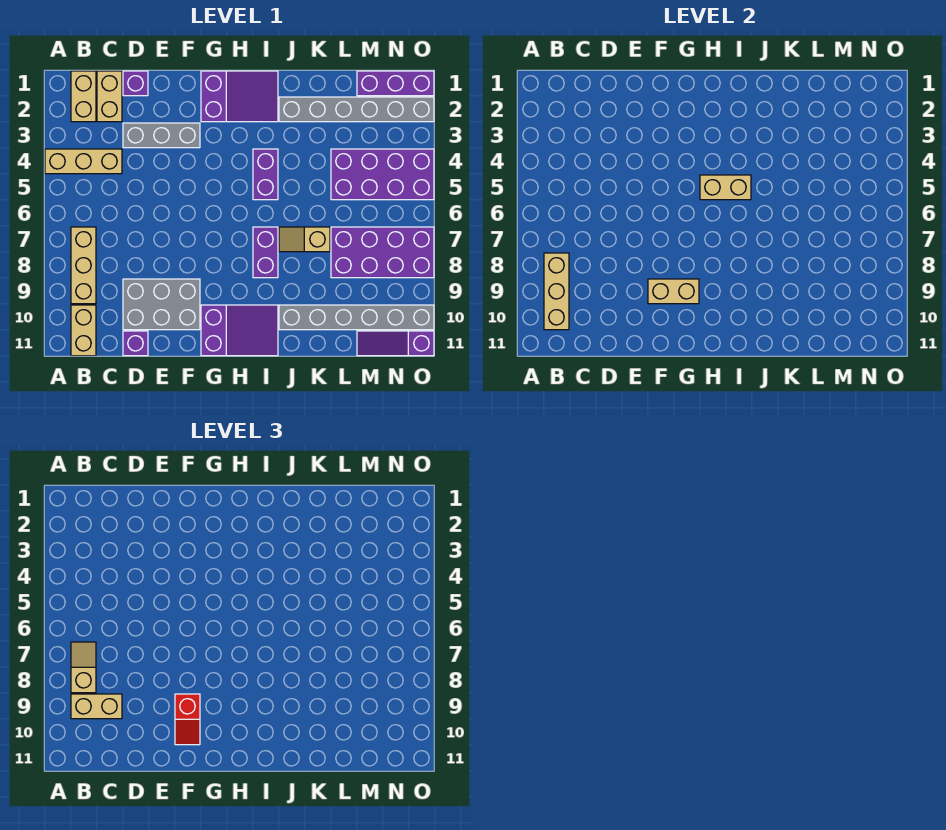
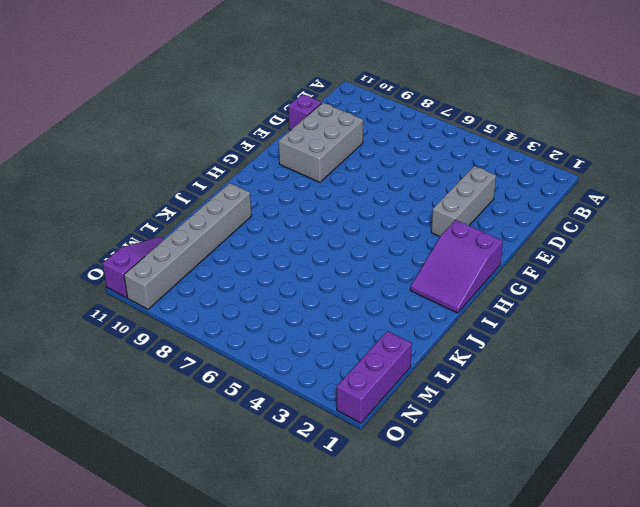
none -> tan brick A4:C4 level 1
none -> tan brick B1:B2 level 1
none -> tan brick B7:B9 level 1

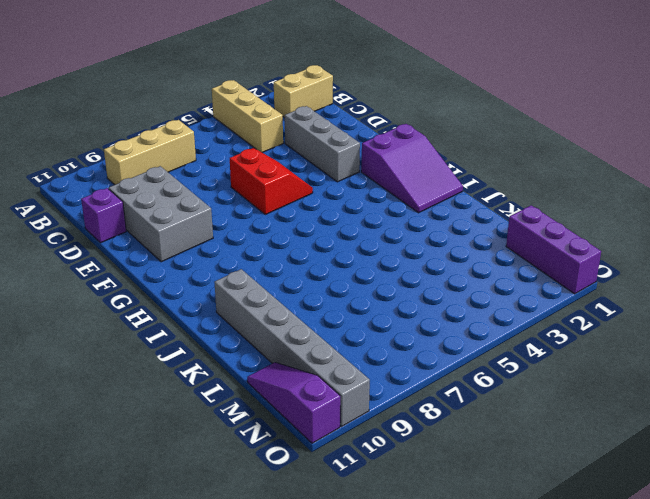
red slope E5:F6 level 1 top 6 -> none
none -> tan brick B10:B11 level 1
none -> tan brick C1:C2 level 1
none -> purple brick D1 level 1

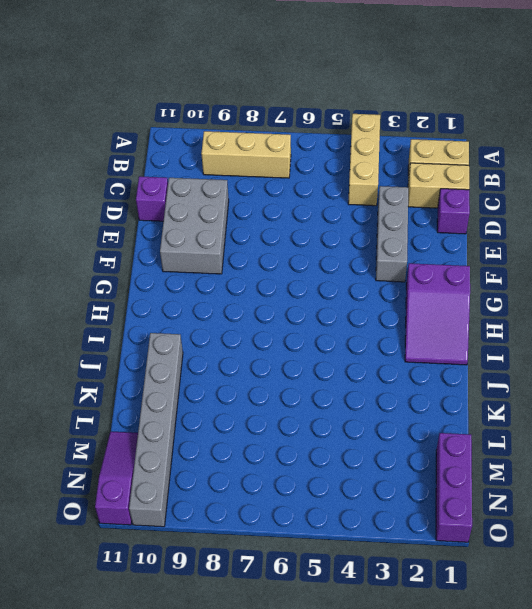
none -> tan brick B10:B11 level 1
none -> purple slope G10:I11 level 1 top G
none -> purple brick I4:I5 level 1

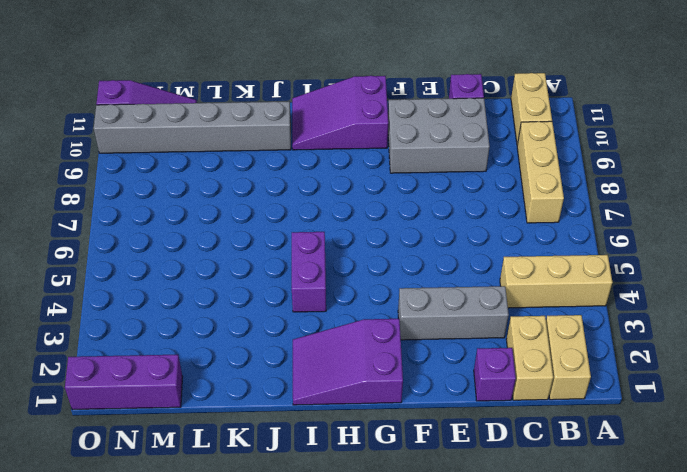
none -> purple brick I7:I8 level 1
none -> grey brick J2:O2 level 1
none -> tan slope J7:K7 level 1 top K

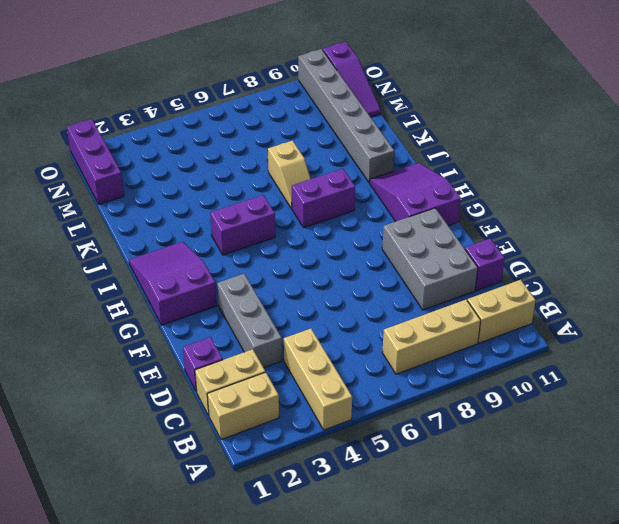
none -> grey brick J2:O2 level 1
none -> purple brick L4:O5 level 1
none -> purple brick L7:O8 level 1

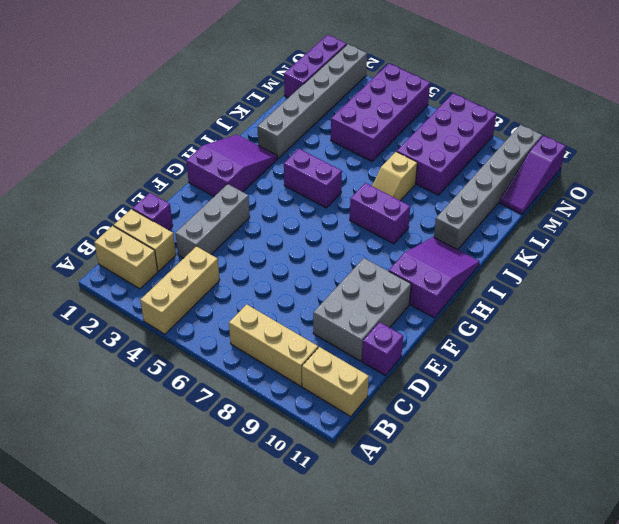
none -> tan brick B8:B10 level 2
none -> tan brick F9:G9 level 2
none -> tan brick H5:I5 level 2

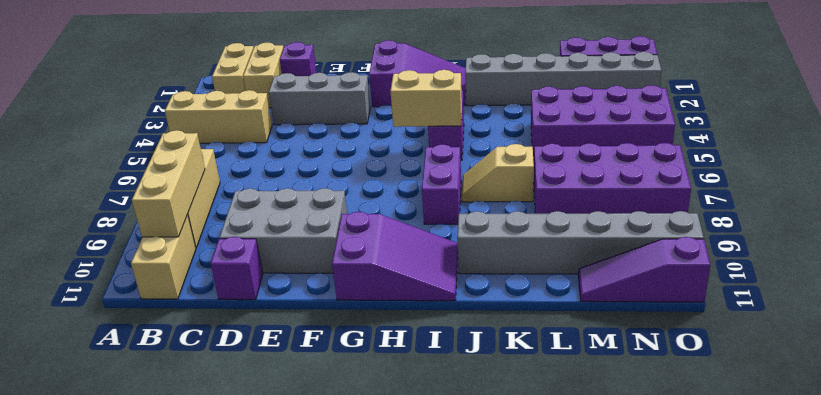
none -> tan brick F9:G9 level 2
none -> tan slope B7:B8 level 3 top 8
none -> tan brick B9:C9 level 3

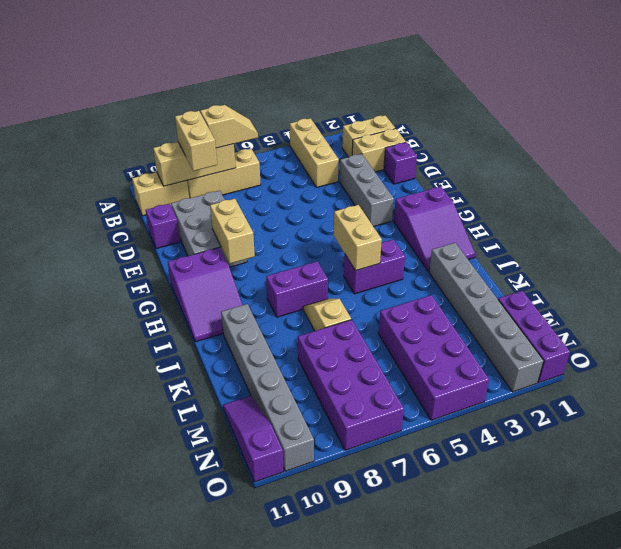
none -> red slope F9:F10 level 3 top 9

